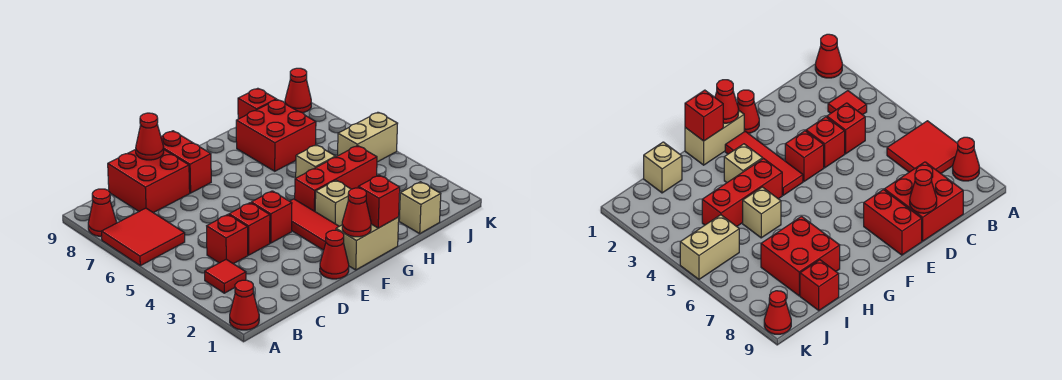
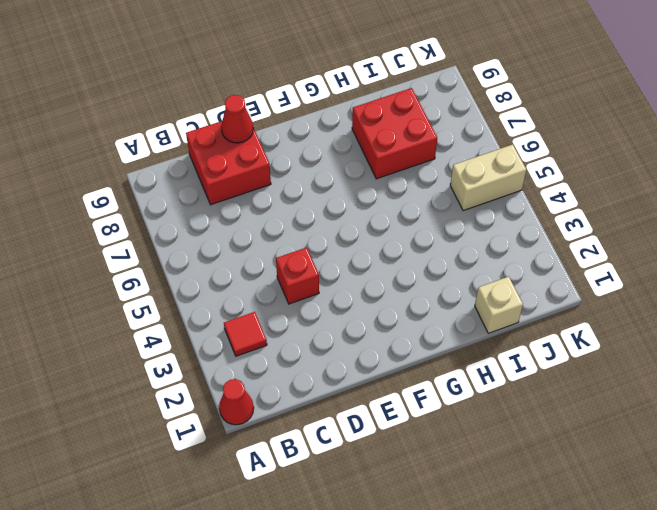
none -> red tile A6:B7 level 1
none -> red cone A8 level 1
none -> red brick C4 level 1

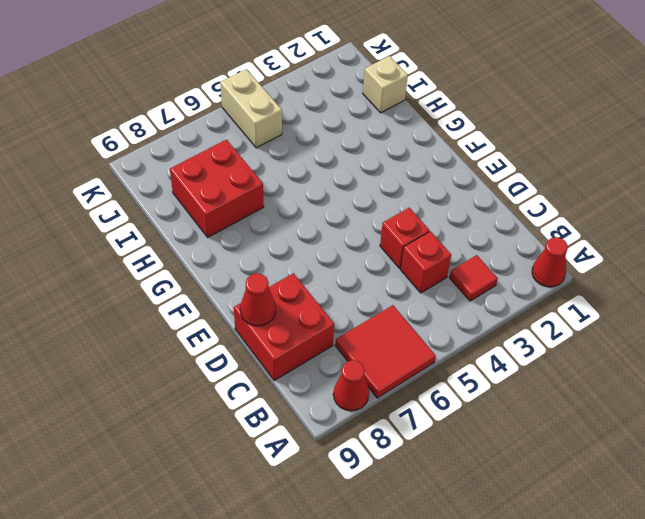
none -> red cone E1 level 1
none -> red brick E4 level 1
none -> red brick E8:E9 level 1

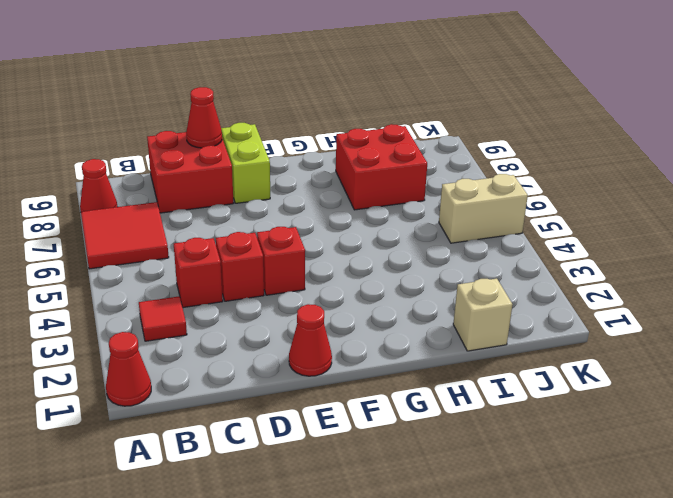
lime brick E8:E9 level 1 -> red brick E8:E9 level 1
none -> tan brick F1:G1 level 1
none -> red tile F2:F4 level 1
none -> tan brick G3 level 1

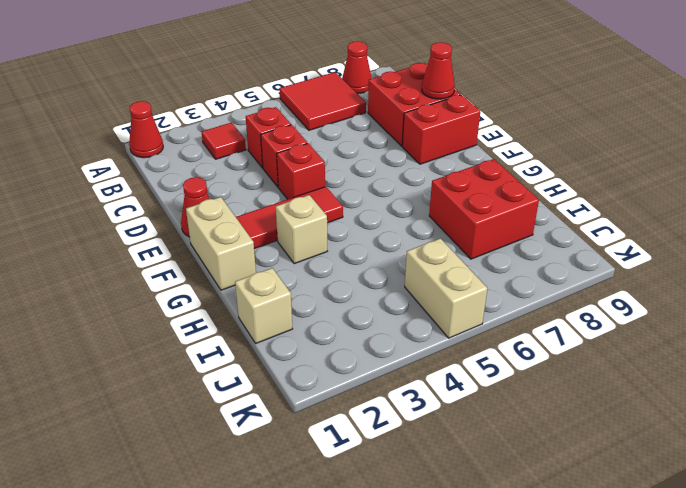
none -> red brick G4:I4 level 1
none -> tan brick H5 level 1
none -> red brick I9 level 1

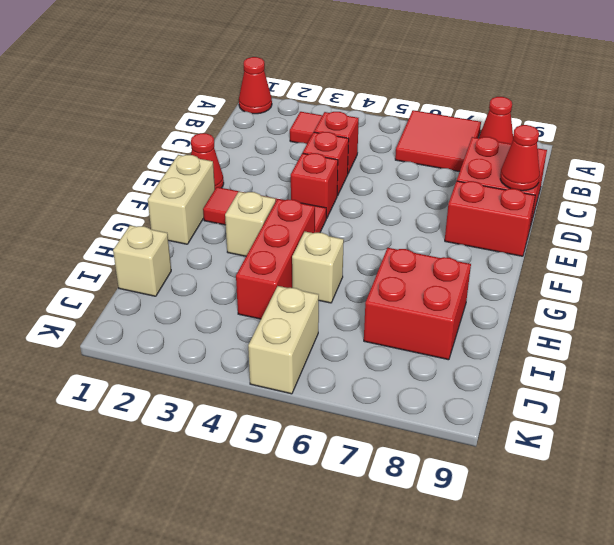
none -> red brick I9 level 1
none -> red cone K9 level 1
none -> red cone F1 level 2

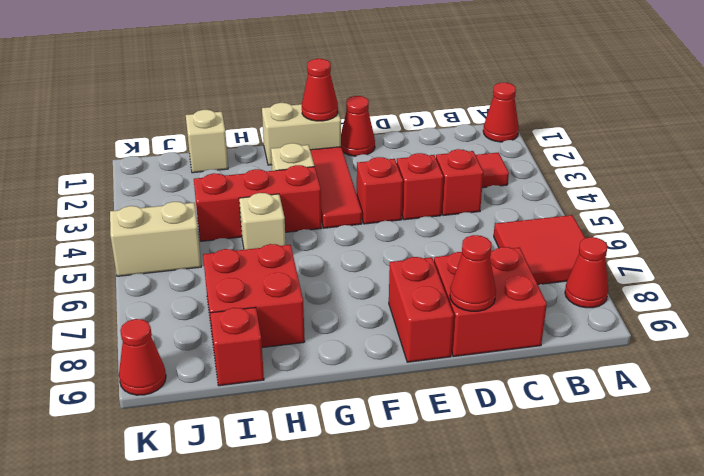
none -> red brick G1 level 2

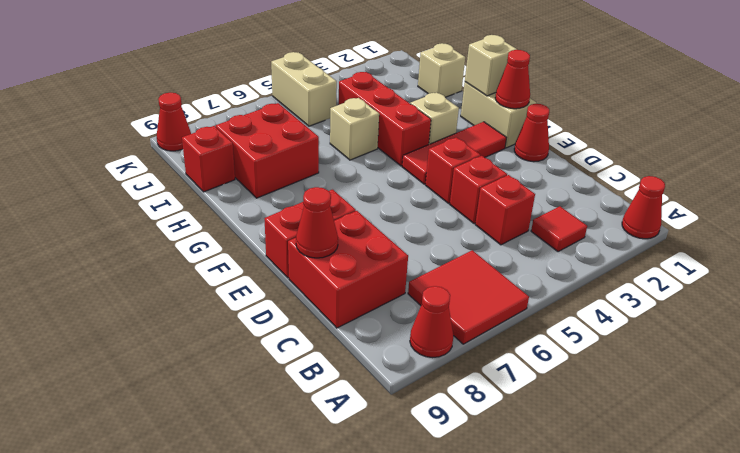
tan brick G1 level 2 -> red brick G1 level 2

